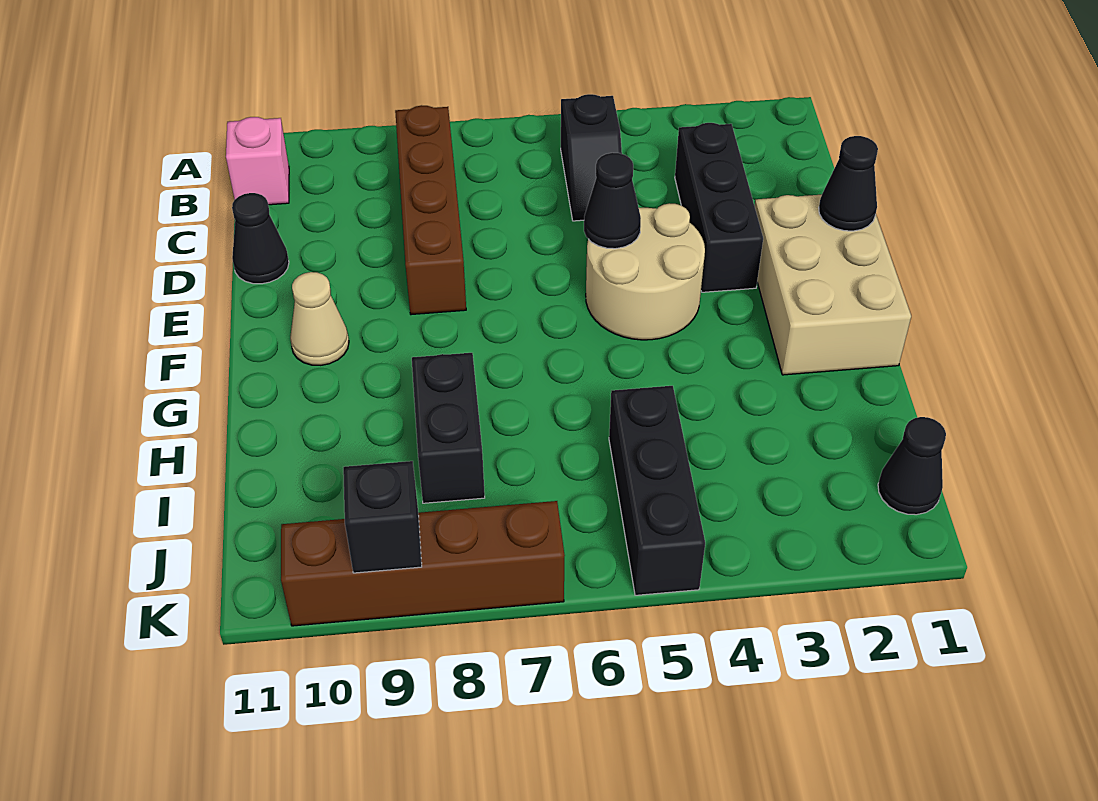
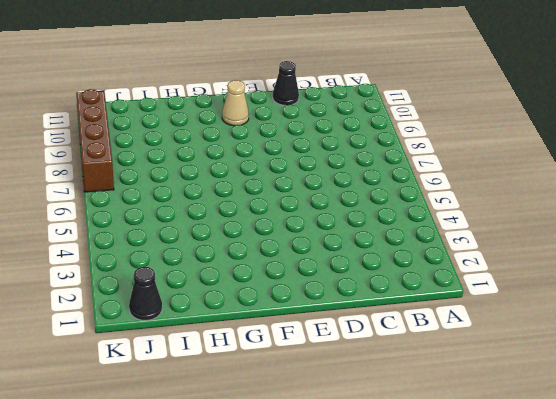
none -> black slope B5:C5 level 1 top B
none -> brown brick B8:E8 level 1
none -> pink brick B11 level 1

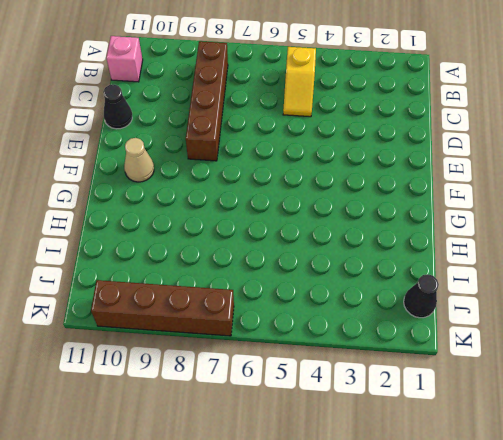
yellow slope B5:C5 level 1 top B -> black slope B5:C5 level 1 top B
none -> black brick C3:E3 level 1
none -> tan brick E1:G2 level 1
none -> tan round brick E4:F5 level 1

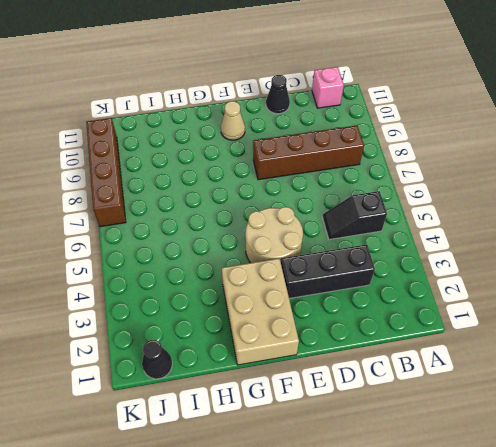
tan brick F1:G3 level 1 -> tan brick E1:G2 level 1
none -> black brick H8:I8 level 1
none -> black brick I5:K5 level 1
none -> black cone E1 level 2

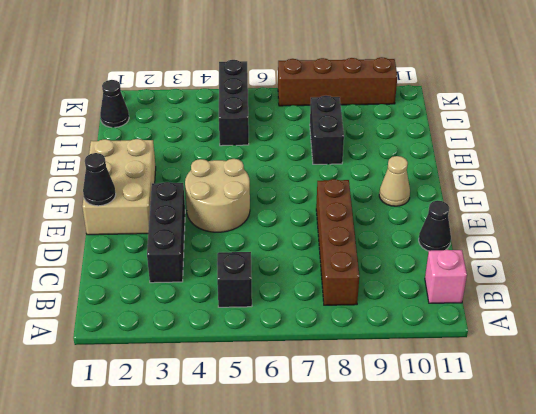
none -> black cone E5 level 2
none -> black brick K9 level 2

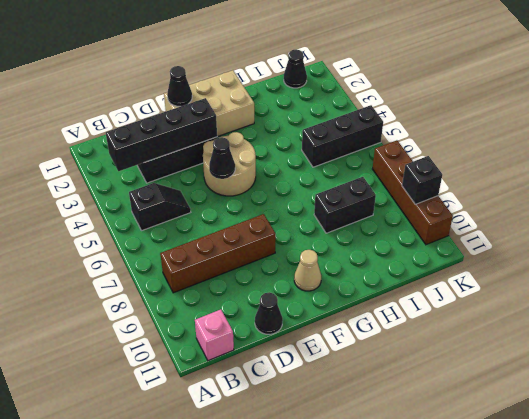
black brick B3:E3 level 2 -> none

